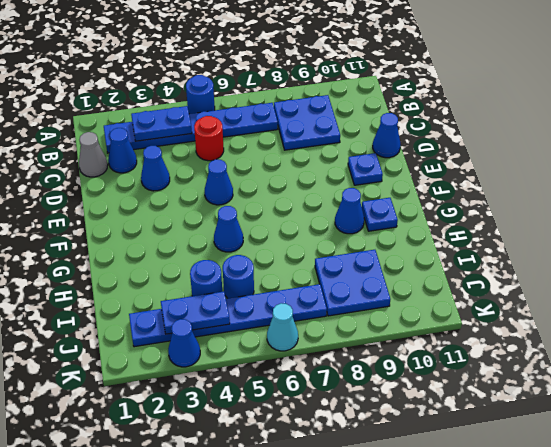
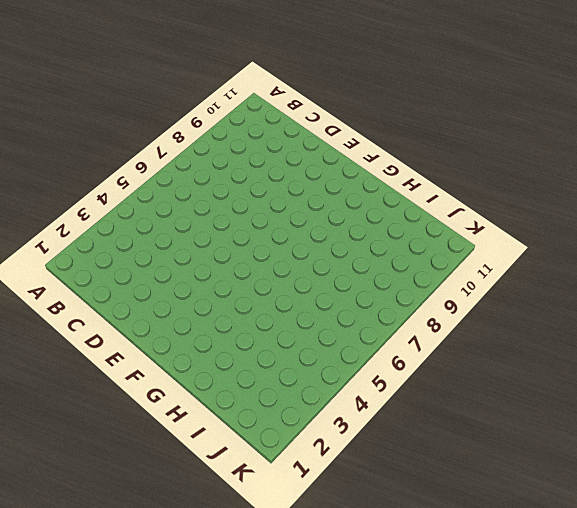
none -> blue round brick A5 level 1
none -> blue plate B2:B7 level 1
none -> blue plate B8:C9 level 1

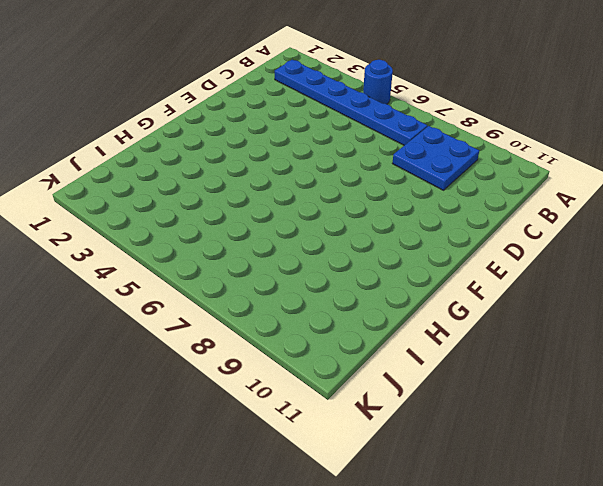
none -> grey cone C1 level 1
none -> blue cone C2 level 1
none -> red round brick C5 level 1

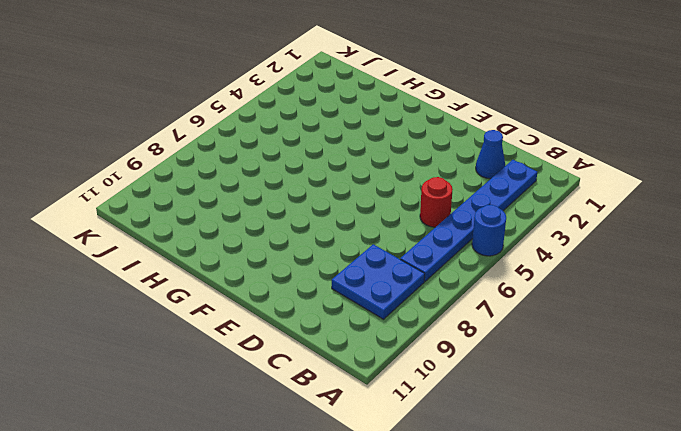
none -> grey cone C1 level 1
none -> blue cone D3 level 1
none -> blue cone D11 level 1

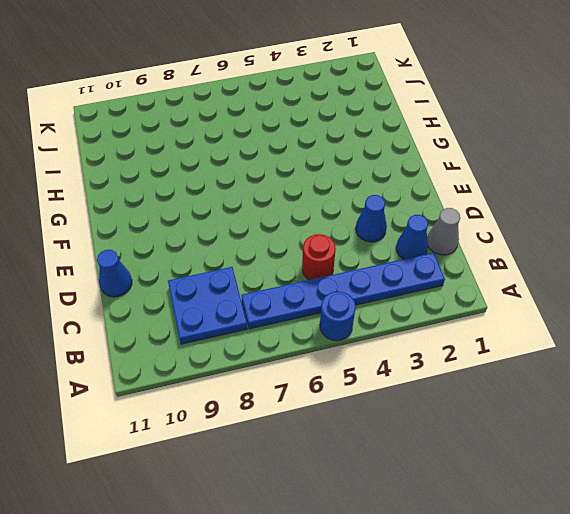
none -> blue cone E5 level 1
none -> blue plate E10 level 1
none -> blue cone G5 level 1

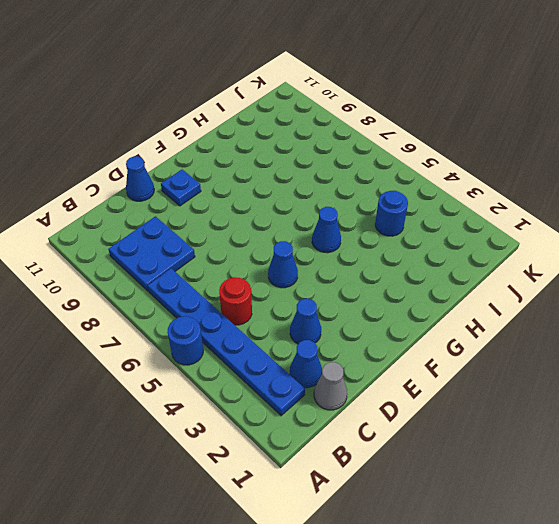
none -> blue cone G9 level 1
none -> blue plate G10 level 1
none -> blue round brick I5 level 1

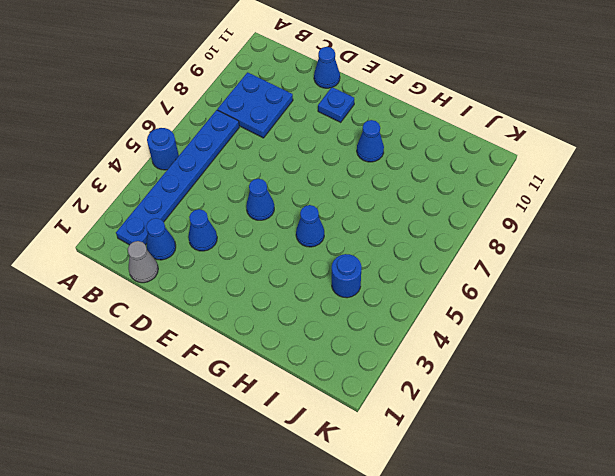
none -> red round brick C5 level 1
none -> blue plate G10 level 1
none -> blue round brick I5 level 1

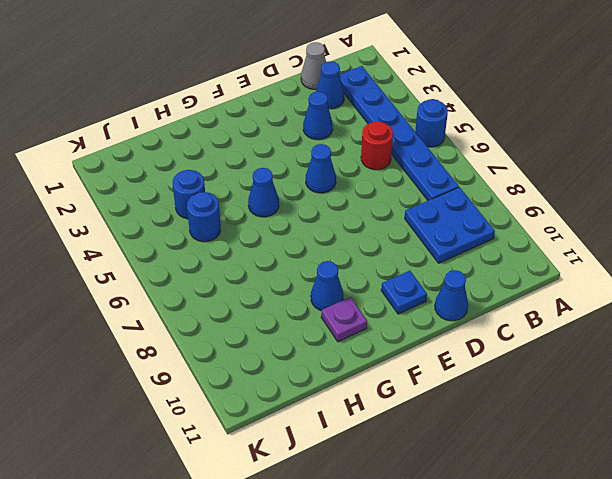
purple plate G10 level 1 -> blue plate G10 level 1
none -> blue plate I8:J9 level 1
none -> blue plate J2:J7 level 1
none -> blue cone K3 level 1

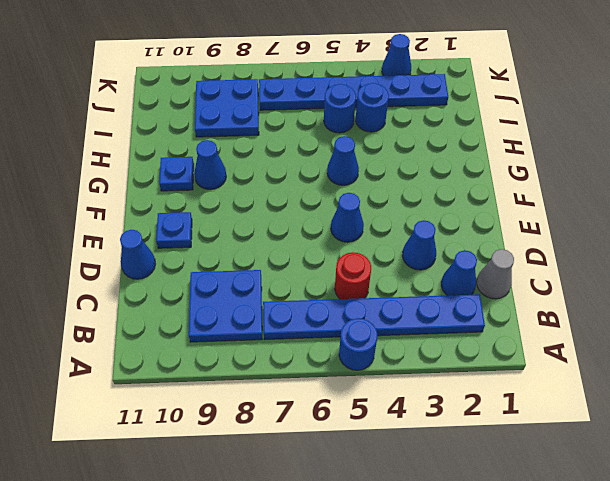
none -> cyan cone K6 level 1
none -> blue plate B3:B4 level 2
none -> blue plate J3:J4 level 2

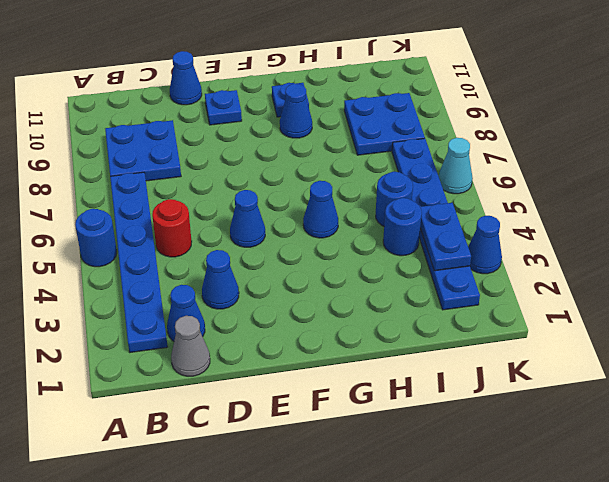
none -> blue plate B3:B4 level 2

